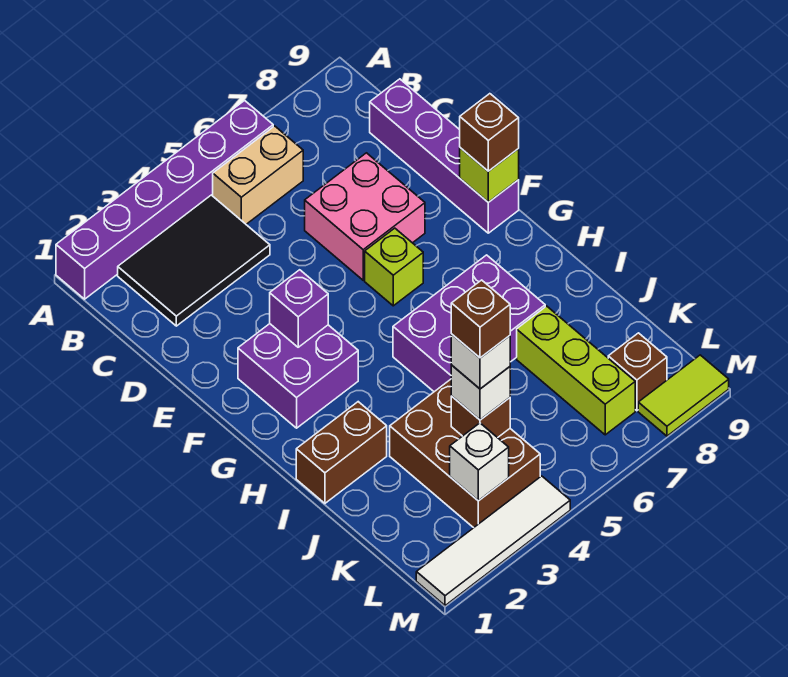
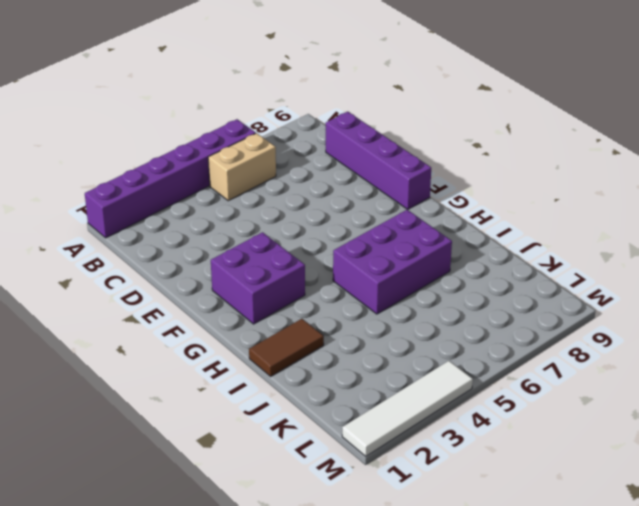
brown tile I1:I2 level 1 -> brown brick I1:I2 level 1
none -> black tile B2:C4 level 1
none -> pink brick D6:E7 level 1
none -> lime brick F6 level 1

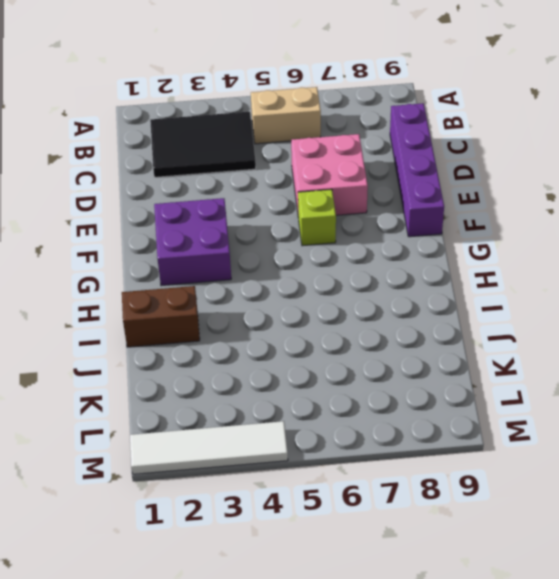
none -> purple brick A1:A6 level 1
none -> purple brick H5:I7 level 1
none -> brown brick J3:L4 level 1

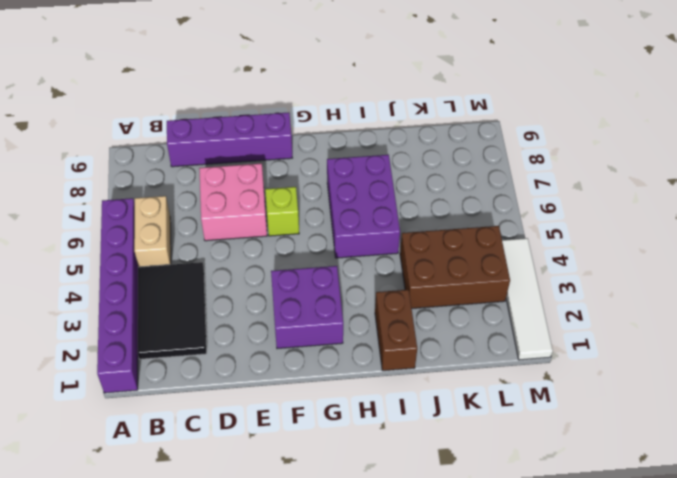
none -> lime brick J7:L7 level 1
none -> brown brick L8 level 1
none -> lime tile M8:M9 level 1

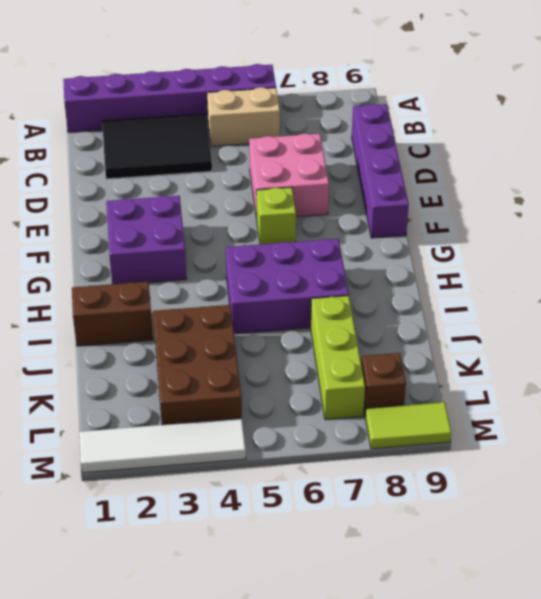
none -> purple brick F3 level 2
none -> lime brick F9 level 2
none -> brown brick K4 level 2

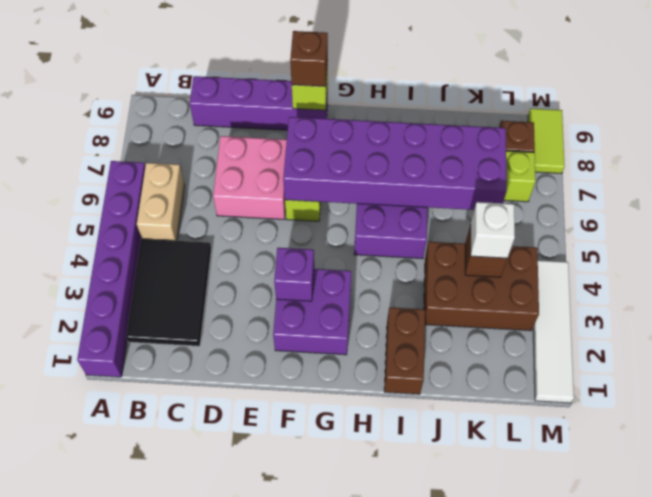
purple brick F6:K7 level 2 -> none
none -> white brick L3 level 2
none -> white brick K4 level 4
none -> brown brick K4 level 5

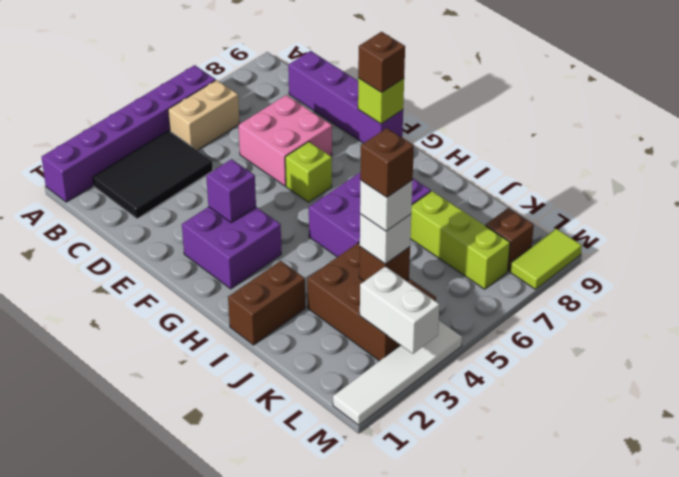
white brick L3:M3 level 2 -> white brick L3 level 2

